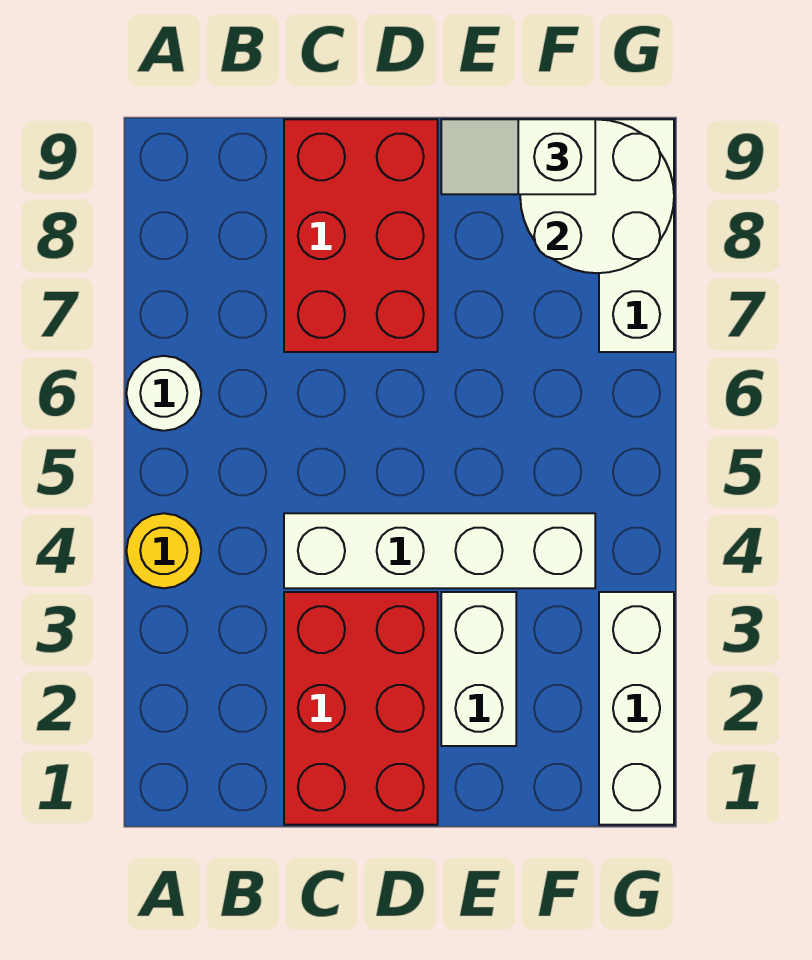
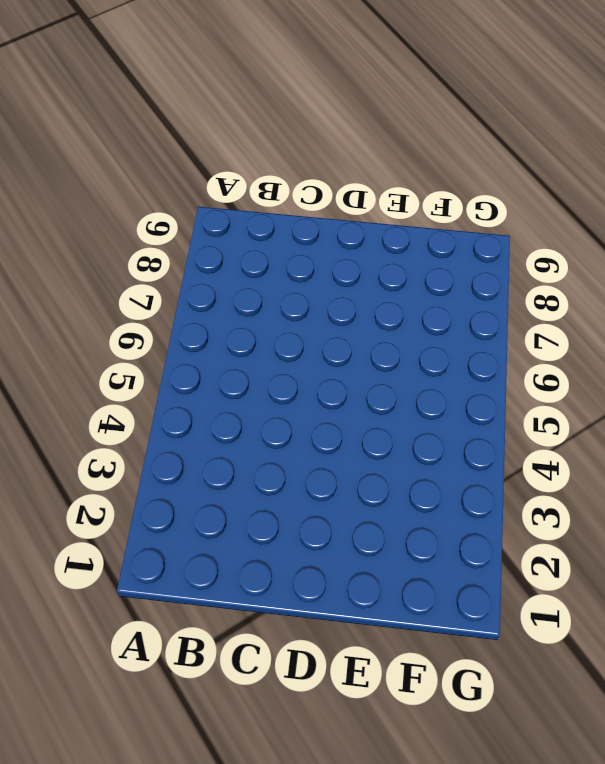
none -> yellow round brick A4 level 1
none -> white round brick A6 level 1

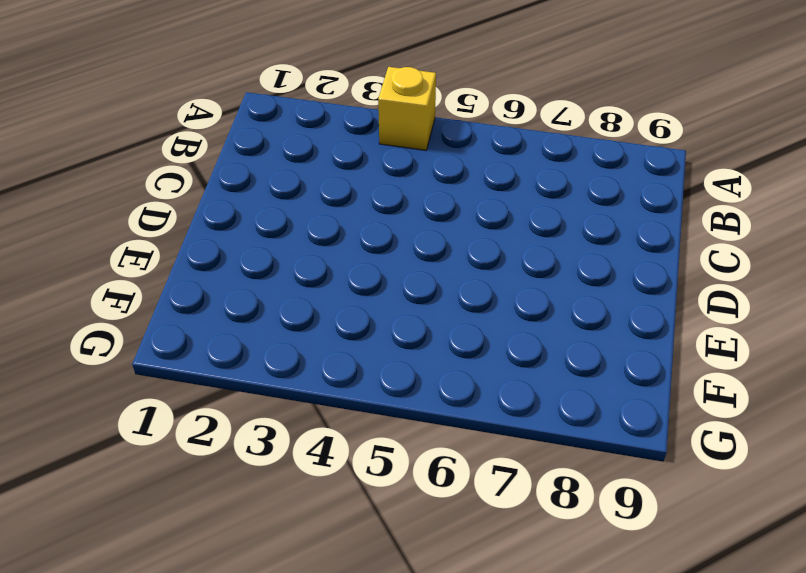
yellow brick A4 level 1 -> yellow round brick A4 level 1
none -> white round brick A6 level 1
none -> red brick C1:D3 level 1

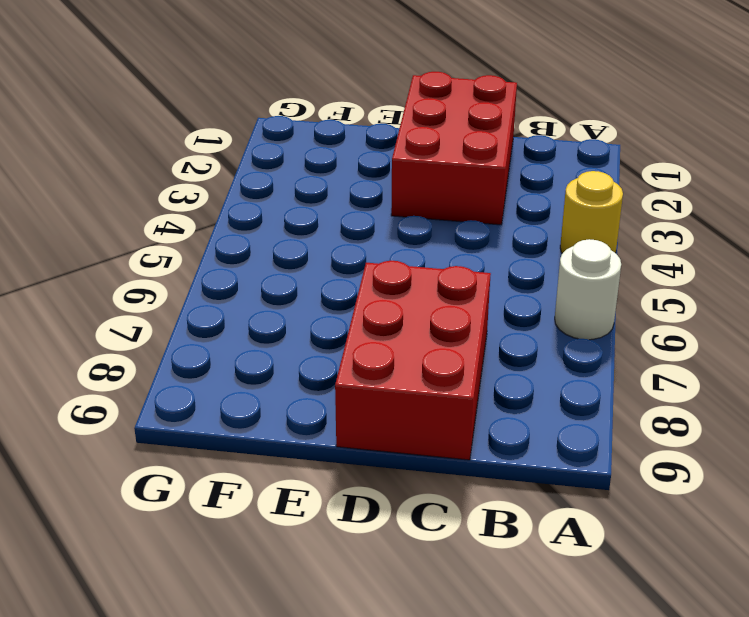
none -> white brick C4:F4 level 1
none -> white brick E2:E3 level 1

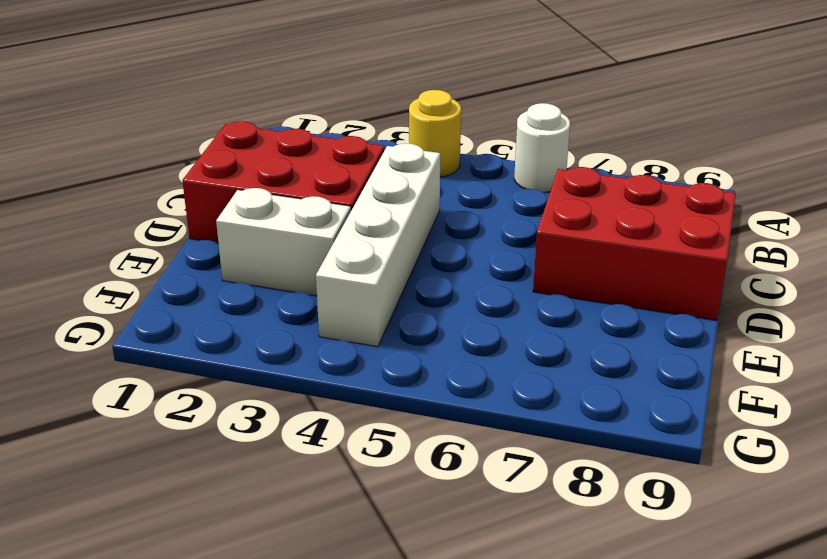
none -> white brick G1:G3 level 1
none -> white brick G7:G9 level 1

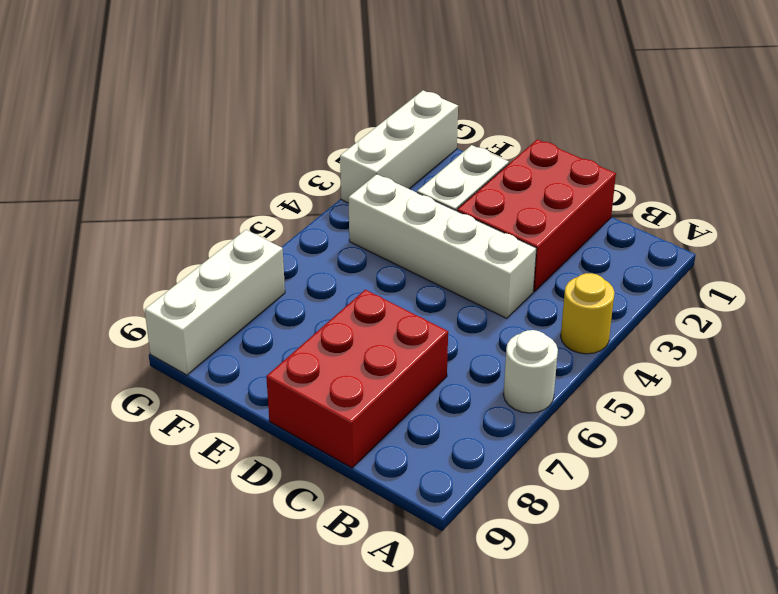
none -> white round brick F8:G9 level 2
none -> white slope E9:F9 level 3 top F

